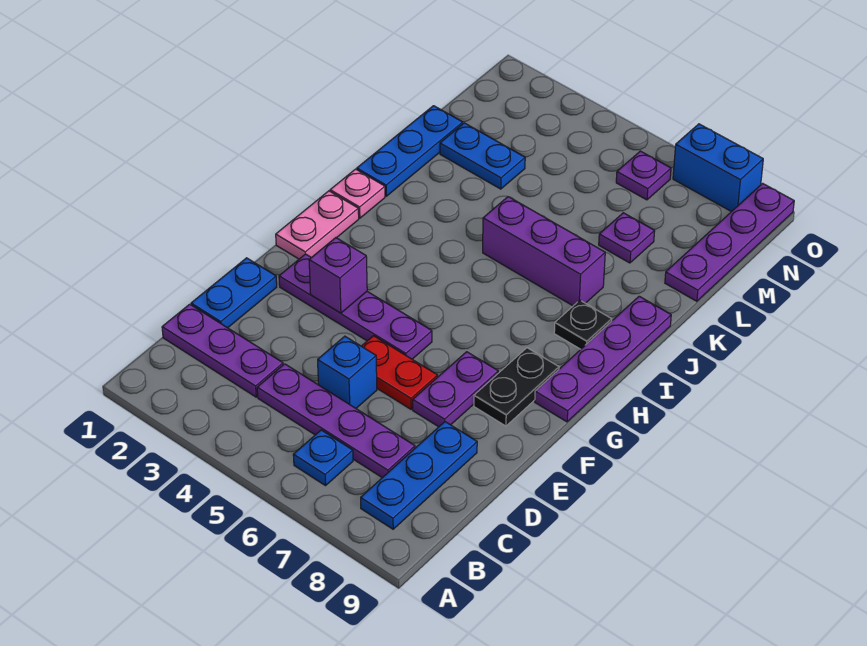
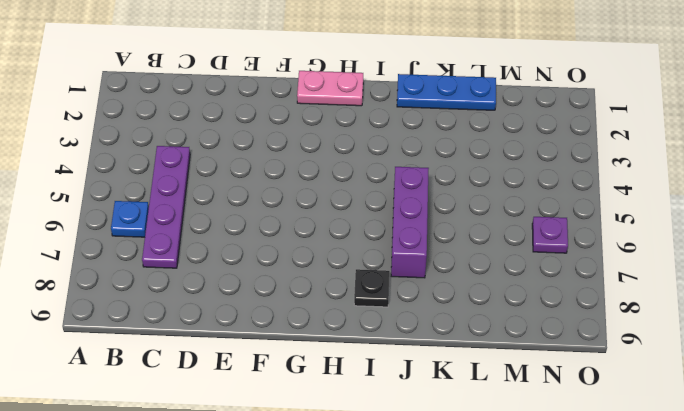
none -> blue plate B8:D8 level 1
none -> purple plate C1:C3 level 1
none -> blue plate D1:E1 level 1

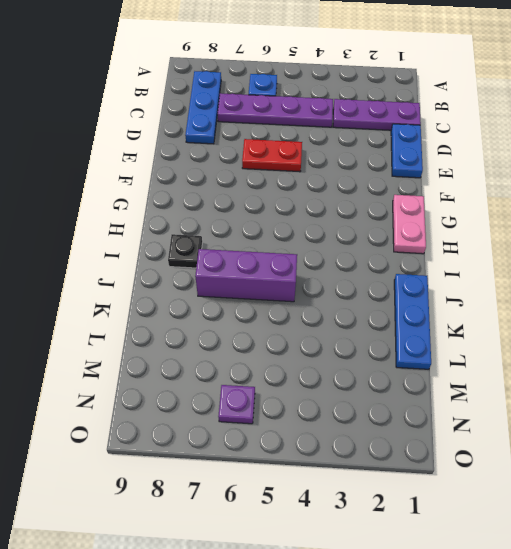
none -> blue brick D5 level 1
none -> purple plate E7:F7 level 1
none -> purple plate F2:F5 level 1

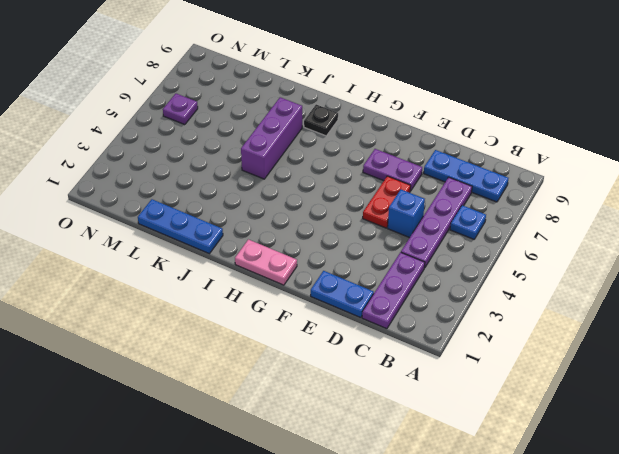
none -> purple plate F2:F5 level 1
none -> black plate F8:G8 level 1
none -> purple plate G9:J9 level 1

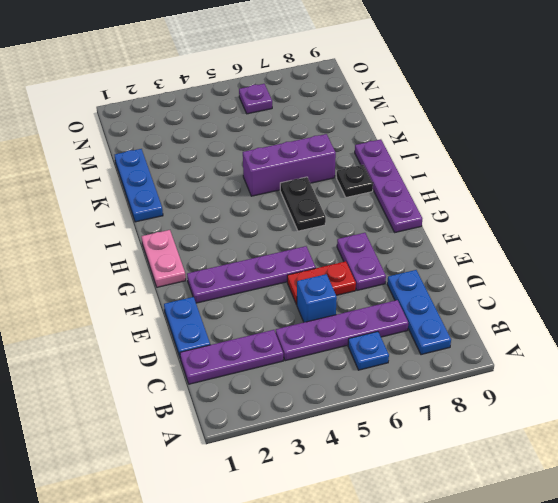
black plate H6:I6 level 1 -> black plate F8:G8 level 1
none -> pink plate I1 level 1
none -> blue plate L2:L3 level 1
none -> purple plate L7 level 1

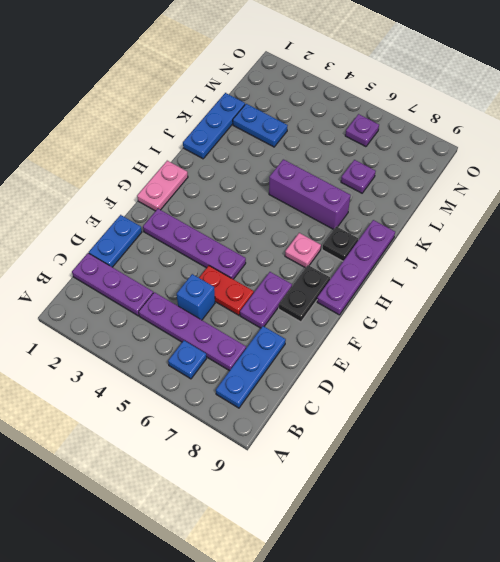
pink plate H7 level 1 -> pink plate I1 level 1
none -> purple plate L9:O9 level 1
none -> blue brick O7:O8 level 1
none -> purple brick F3 level 2

